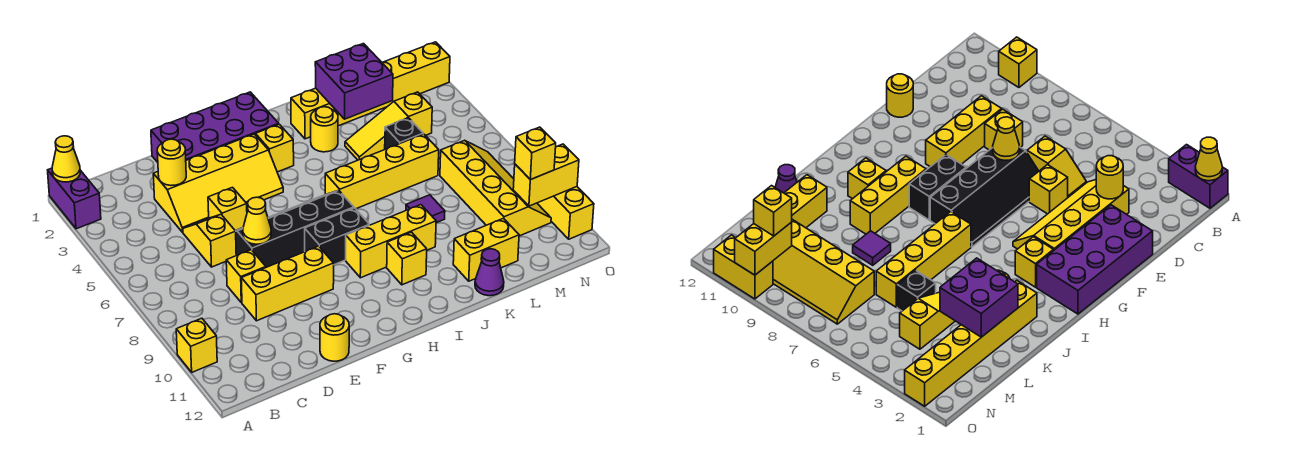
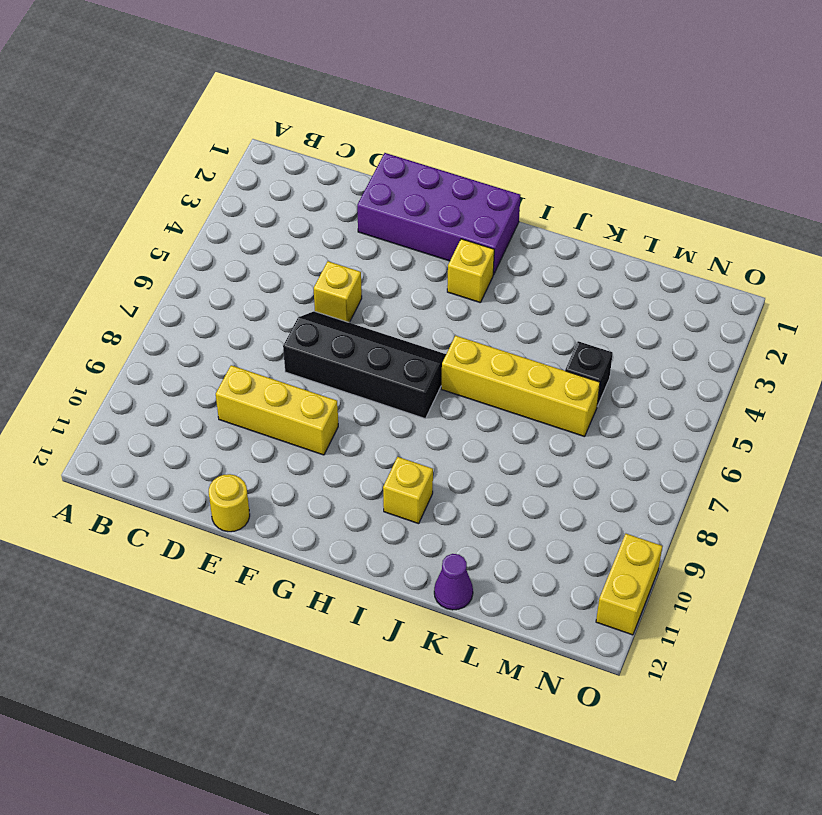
none -> purple brick A1:A2 level 1
none -> yellow brick A10 level 1
none -> yellow slope D3:G4 level 1 top 3
none -> yellow slope D5:D6 level 1 top 6

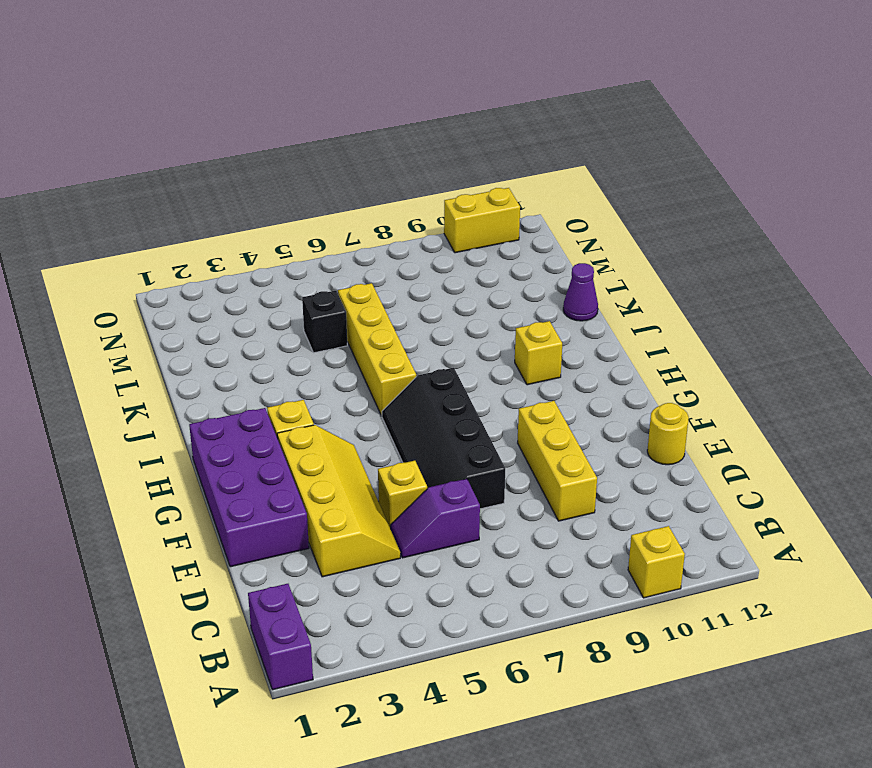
purple brick A1:B1 level 1 -> purple brick A1:A2 level 1
purple slope D5:D6 level 1 top 6 -> yellow slope D5:D6 level 1 top 6
none -> yellow brick D8 level 1
none -> black brick G8:H8 level 1
none -> yellow brick H9:J9 level 1
none -> yellow brick J2:O2 level 1

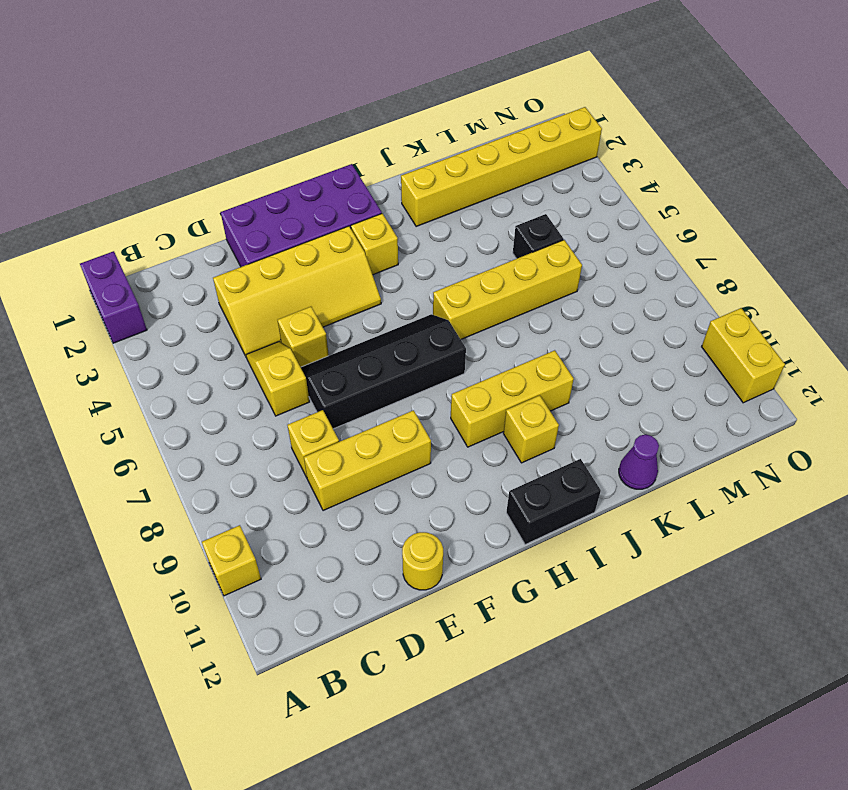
black brick H12:I12 level 1 -> black brick G8:H8 level 1
none -> yellow round brick J3 level 1
none -> yellow slope K4:M4 level 1 top M
none -> purple tile K8 level 1
none -> yellow brick K11:L11 level 1

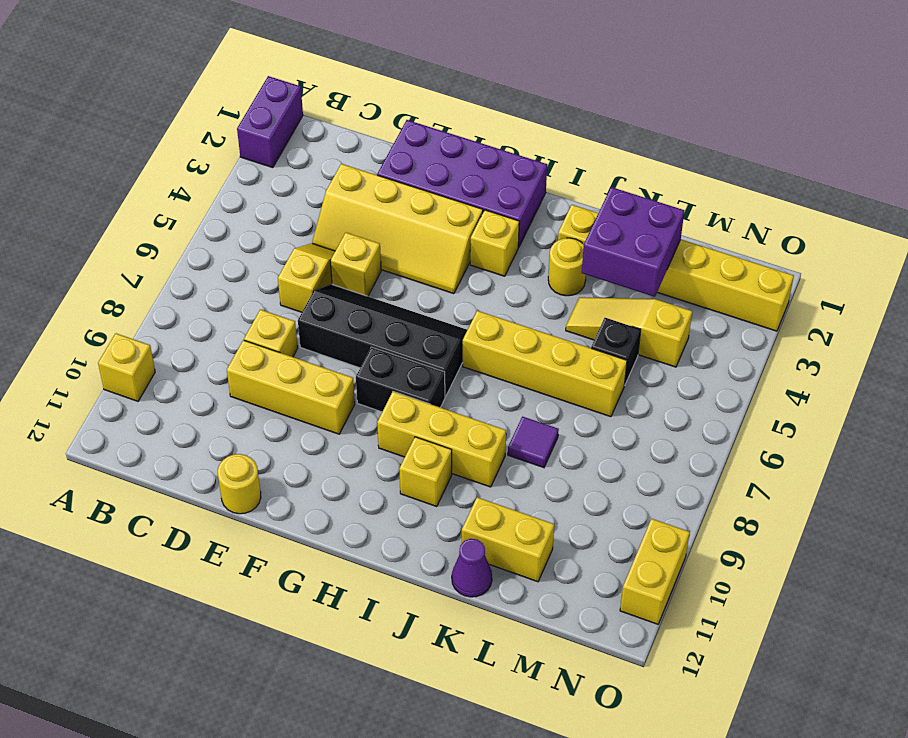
none -> yellow slope M7:N10 level 1 top M
none -> yellow cone A1 level 2
none -> yellow round brick D3 level 2
none -> yellow cone E7 level 2

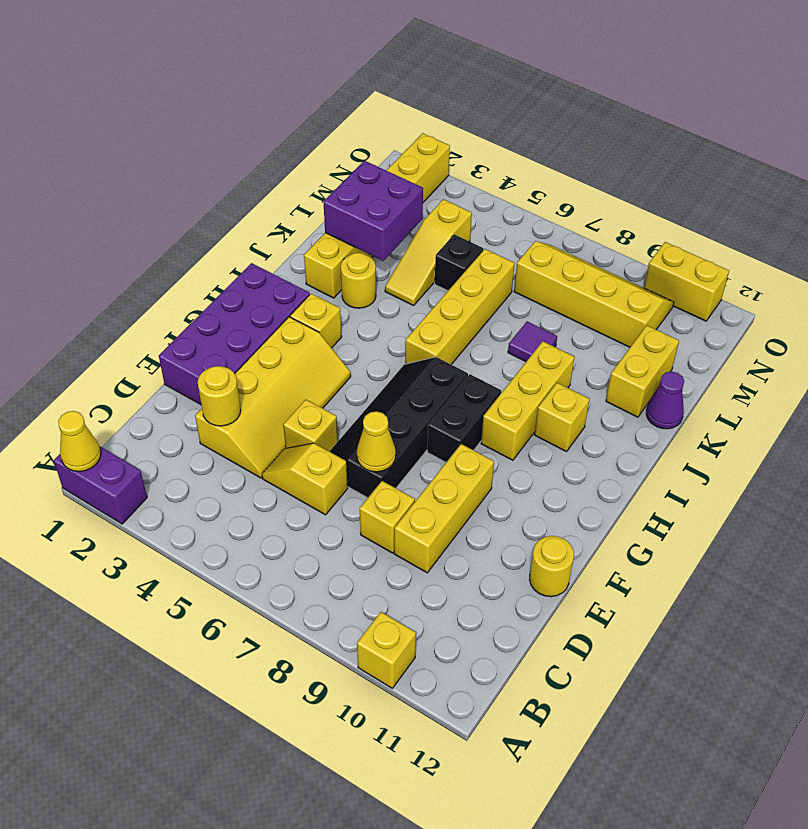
none -> yellow brick N10:O10 level 2
none -> yellow brick N10 level 3

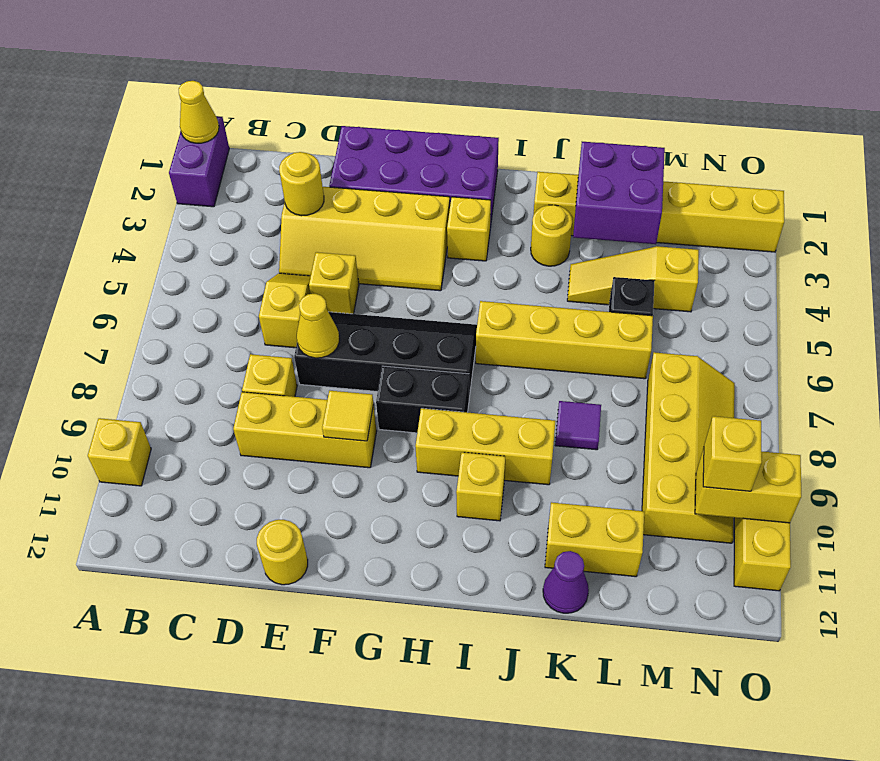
yellow tile F9 level 2 -> none

